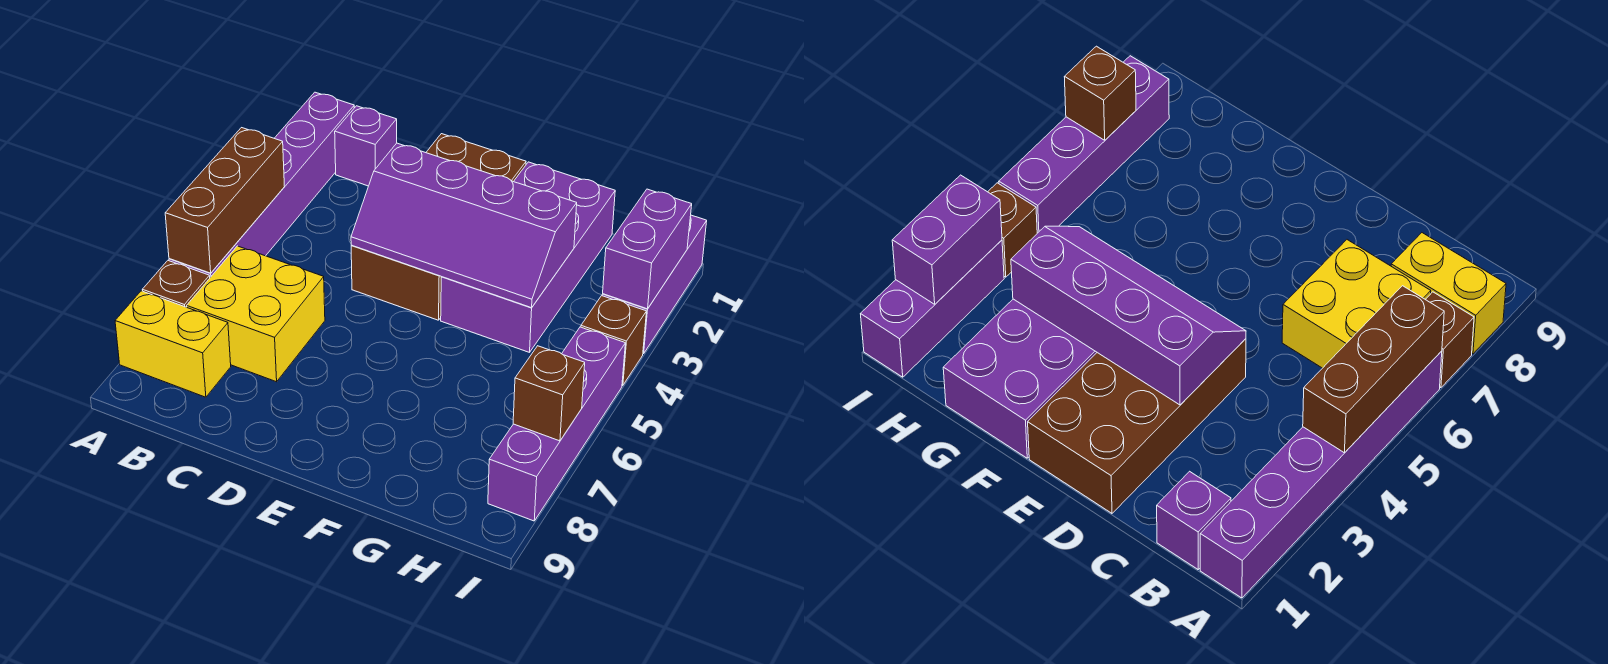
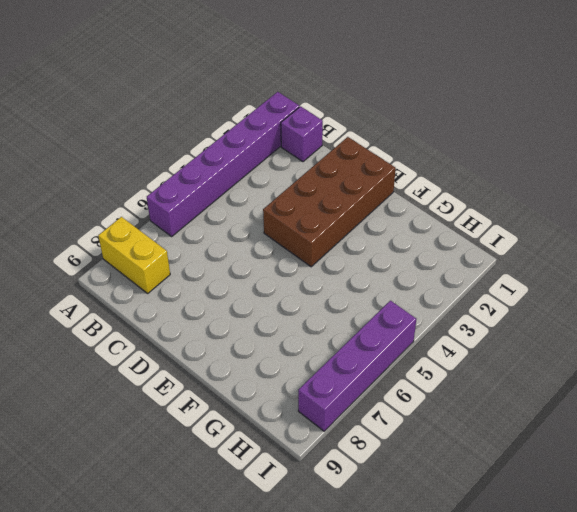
none -> brown brick A7 level 1
none -> yellow brick B6:C7 level 1
none -> purple brick F1:G4 level 1

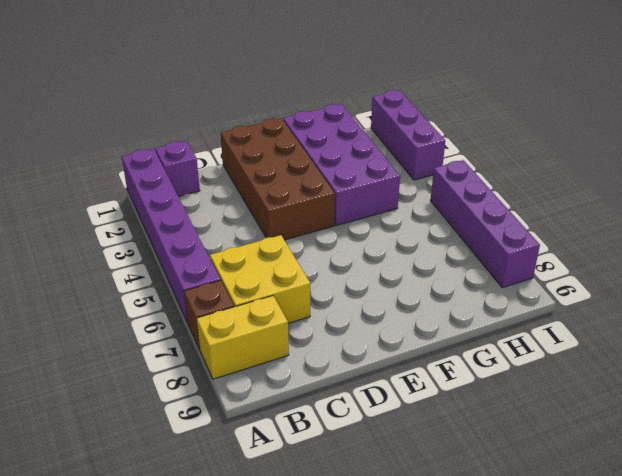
none -> brown brick I4 level 1
none -> brown brick A4:A6 level 2
none -> purple slope D3:G4 level 2 top 3

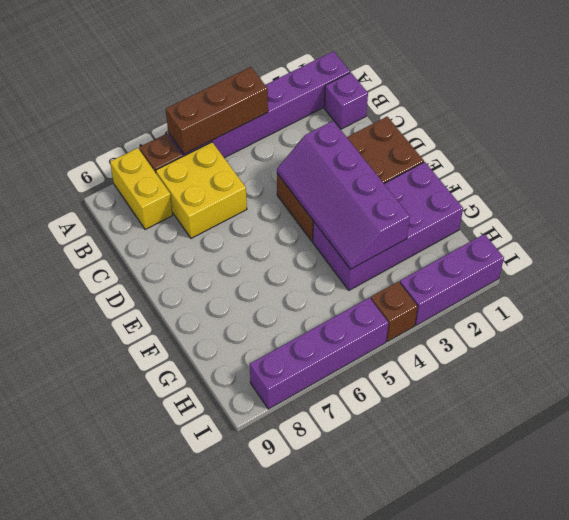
none -> purple brick I2:I3 level 2
none -> brown brick I7 level 2

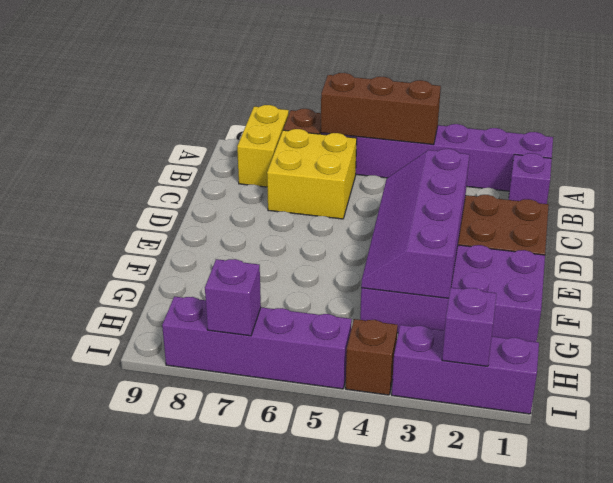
purple brick I2 level 2 -> purple brick I2:I3 level 2
purple brick I7 level 2 -> brown brick I7 level 2

